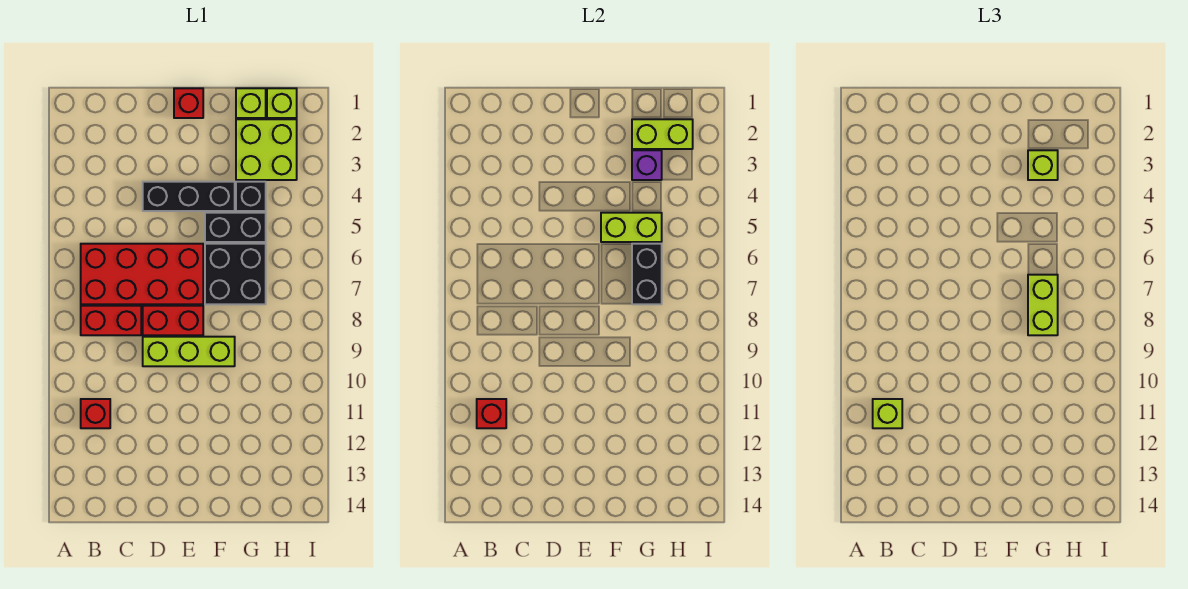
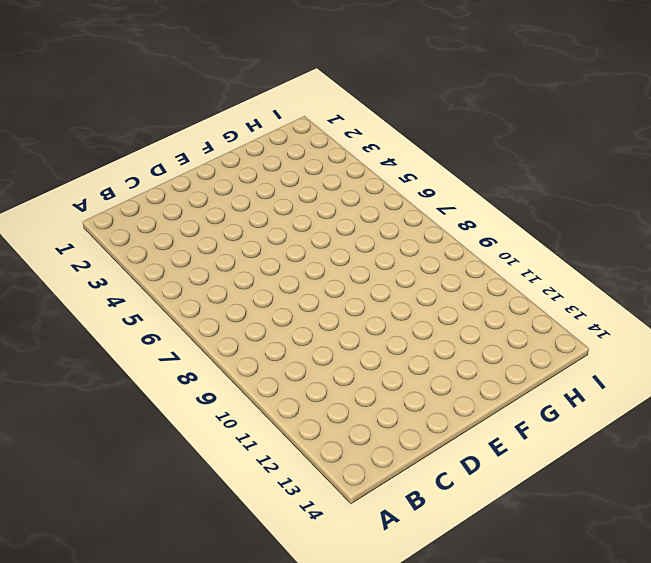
none -> red brick B6:E7 level 1
none -> red brick B8:C8 level 1
none -> red brick B11 level 1

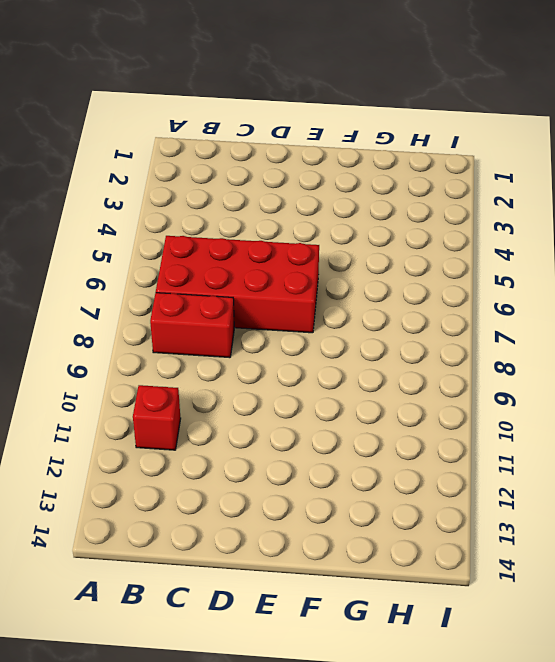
none -> black brick D4:F4 level 1
none -> red brick D8:E8 level 1
none -> lime brick D9:F9 level 1

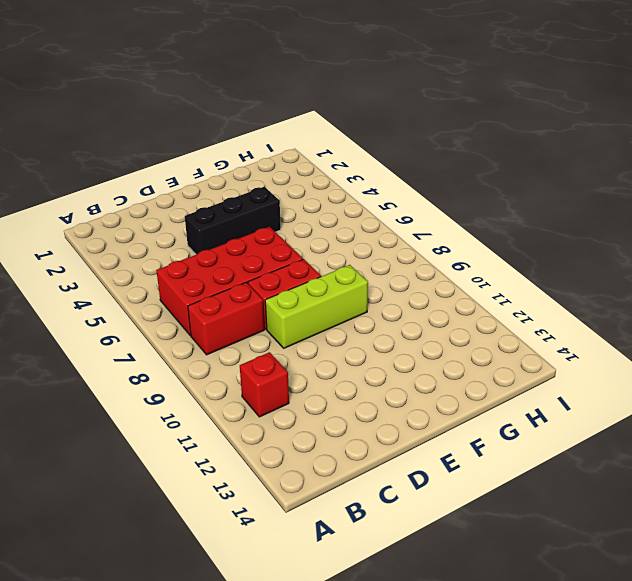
none -> red brick E1 level 1
none -> black brick F5:G5 level 1
none -> black brick F6:G7 level 1

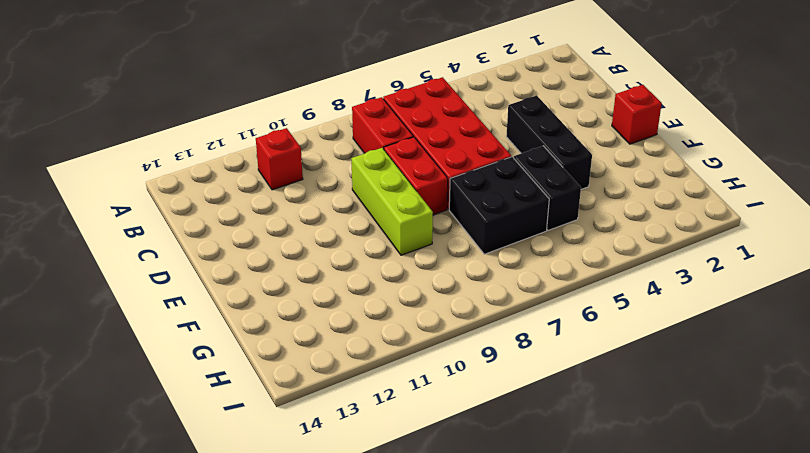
none -> lime brick G1 level 1
none -> lime brick G2:H3 level 1
none -> black brick G4 level 1

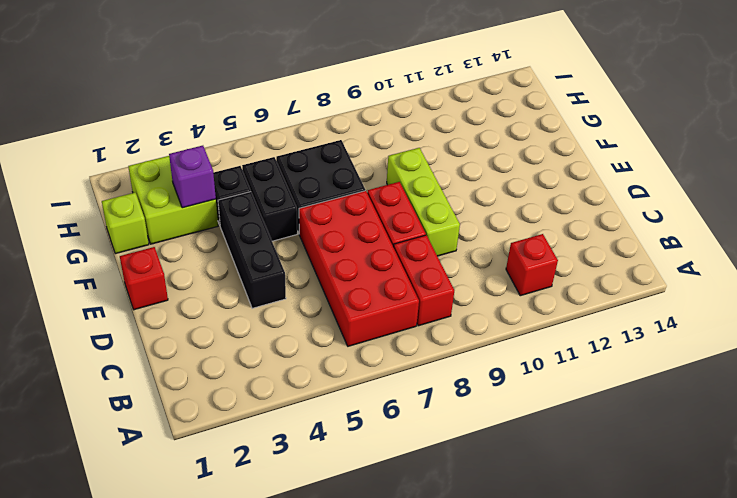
none -> lime brick H1 level 1
none -> red brick B11 level 2
none -> lime brick F5:G5 level 2

